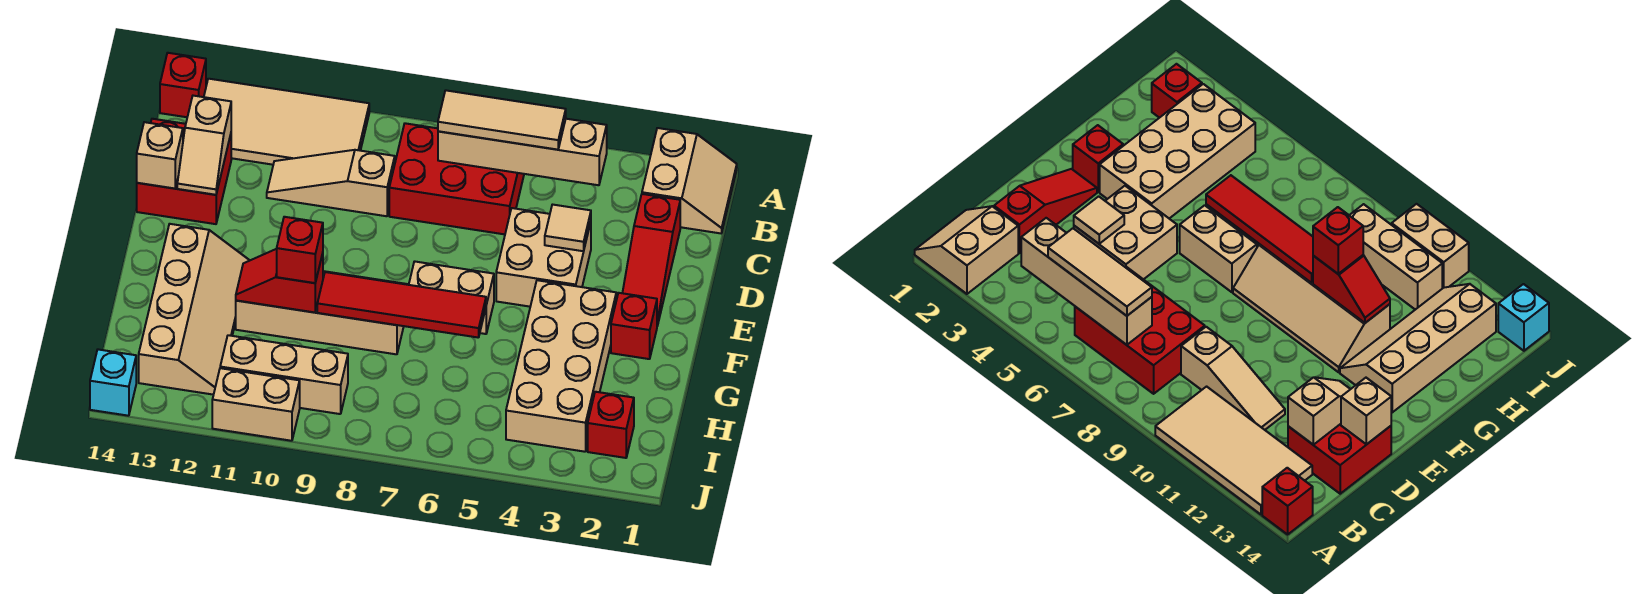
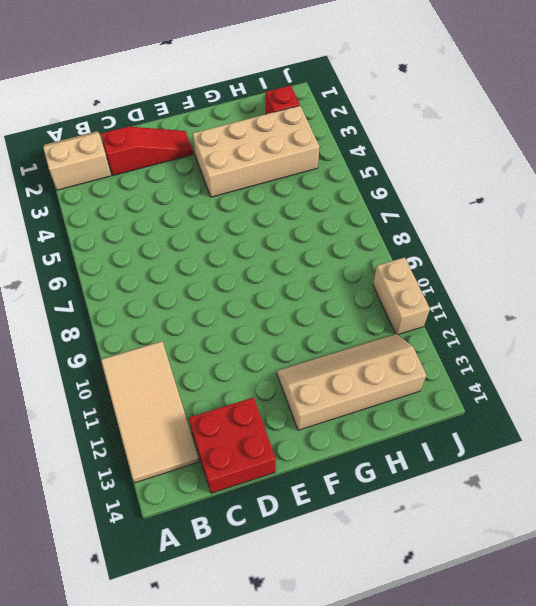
none -> red brick A14 level 1
none -> red brick B6:C8 level 1
none -> tan slope C9:C11 level 1 top 9

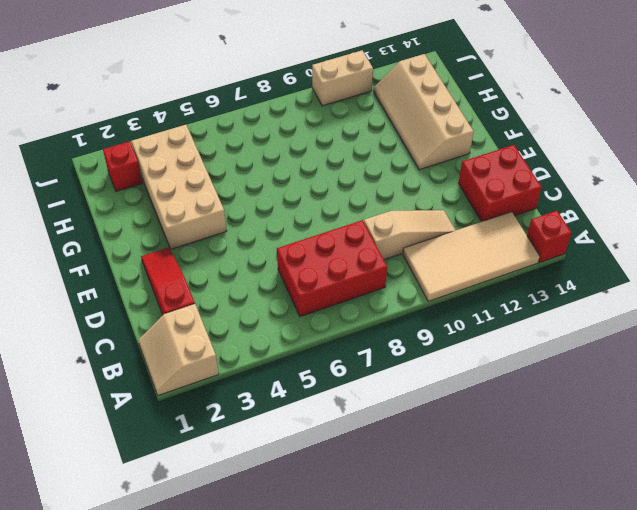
none -> tan brick D4:E5 level 1
none -> red brick F2 level 1
none -> tan brick F6:F7 level 1

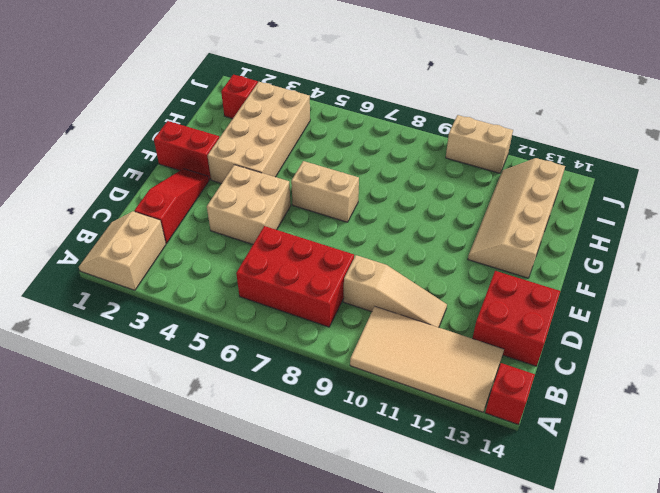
red brick F1:F2 level 1 -> red brick F2 level 1
none -> tan slope F8:G11 level 1 top G
none -> tan brick I9:I11 level 1
none -> cyan brick J14 level 1

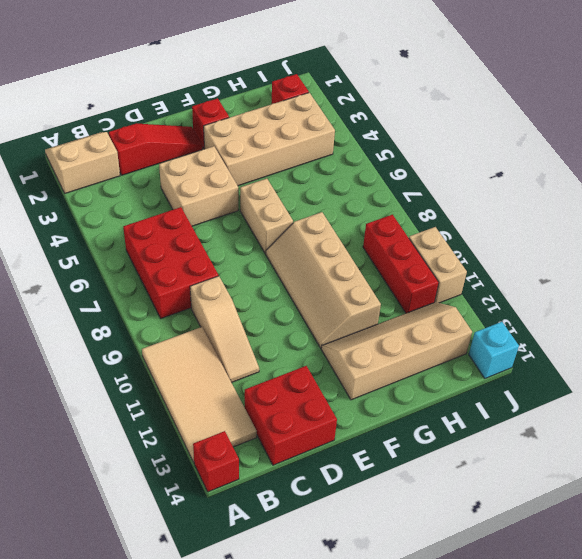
red brick I9:I11 level 1 -> tan brick I9:I11 level 1
none -> tan brick B4:B7 level 2
none -> tan slope C13:D13 level 2 top C
none -> tan tile D4 level 2

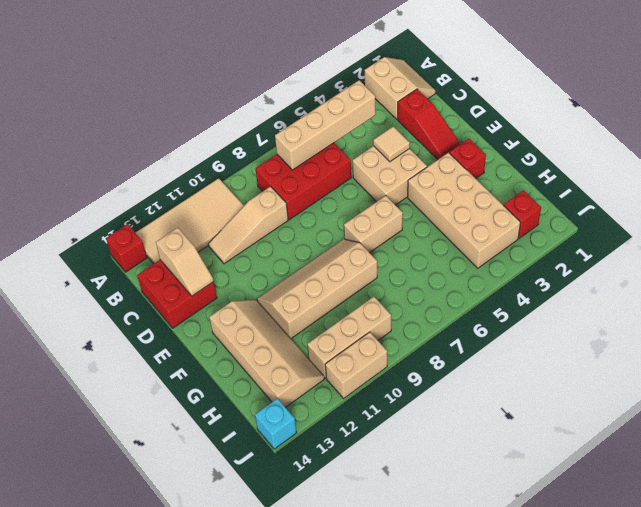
none -> tan brick D14 level 2
none -> red tile G6:G9 level 2
none -> red slope G10:G11 level 2 top 10

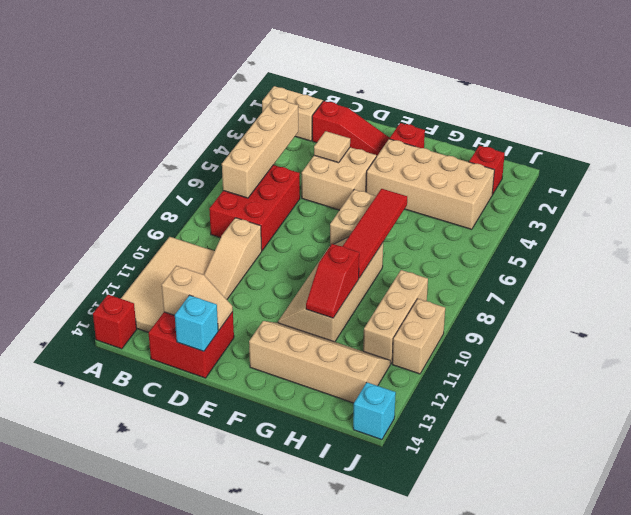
cyan brick D14 level 2 -> tan brick D14 level 2
none -> tan tile B5:B7 level 3
none -> red brick G10 level 3

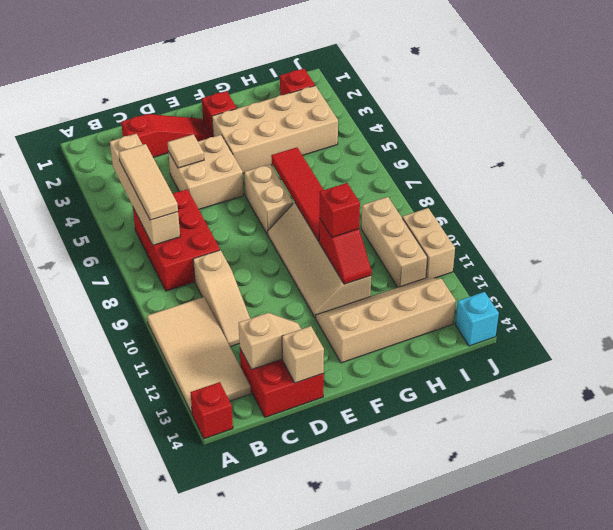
none -> tan slope A1:B2 level 1 top 2

